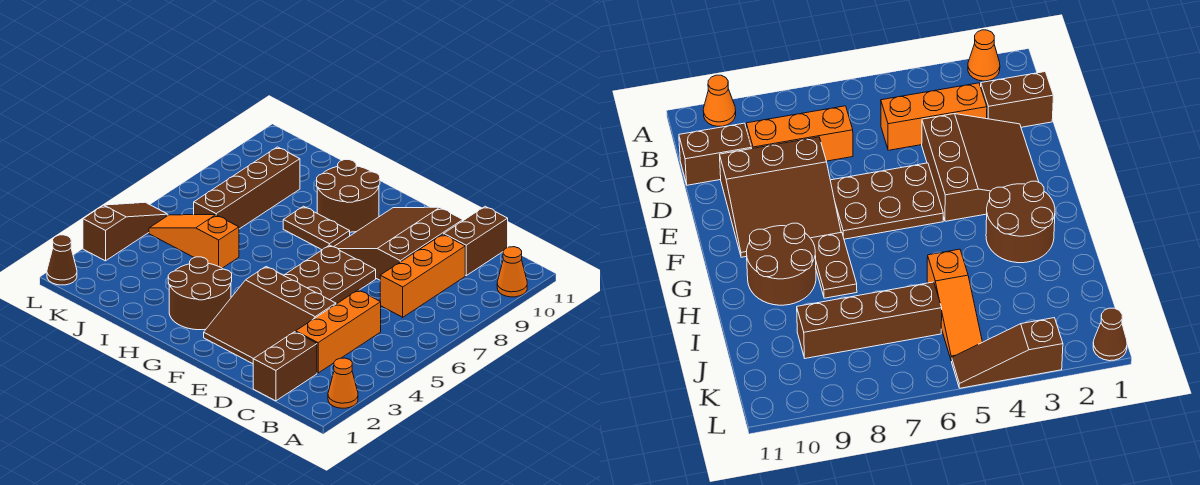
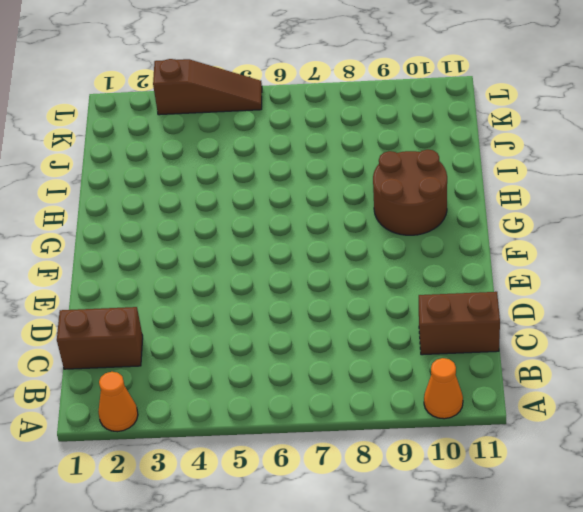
none -> orange brick C3:C5 level 1
none -> orange brick C7:C9 level 1
none -> brown slope D2:F4 level 1 top 4

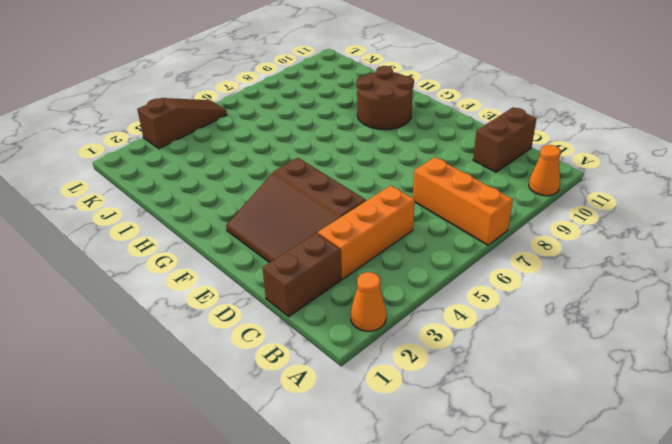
orange brick A7:C7 level 1 -> orange brick C7:C9 level 1
none -> brown slope D8:F10 level 1 top D
none -> brown plate E5:F7 level 1
none -> brown round brick G2:H3 level 1

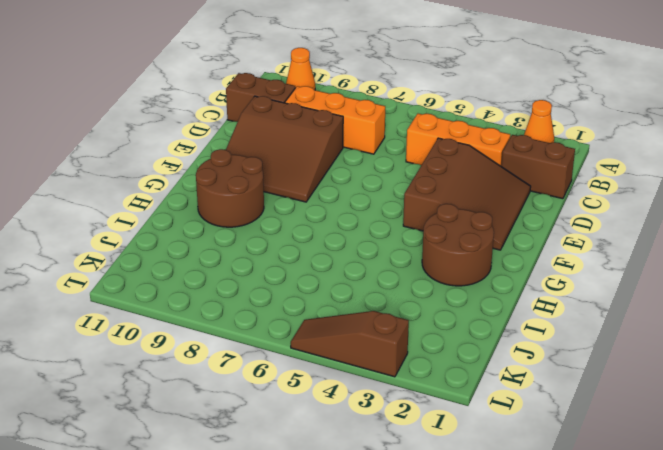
none -> brown plate E5:F7 level 1
none -> brown plate G8:H8 level 1
none -> orange slope I5:K5 level 1 top I

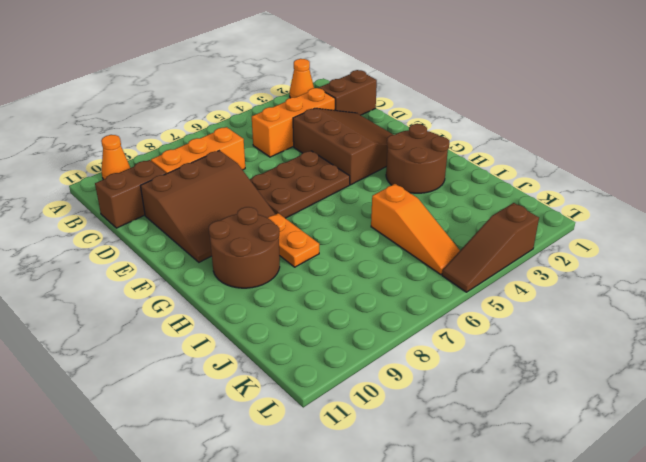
orange plate G8:H8 level 1 -> brown plate G8:H8 level 1
none -> brown brick J6:J9 level 1
none -> brown cone L1 level 1

